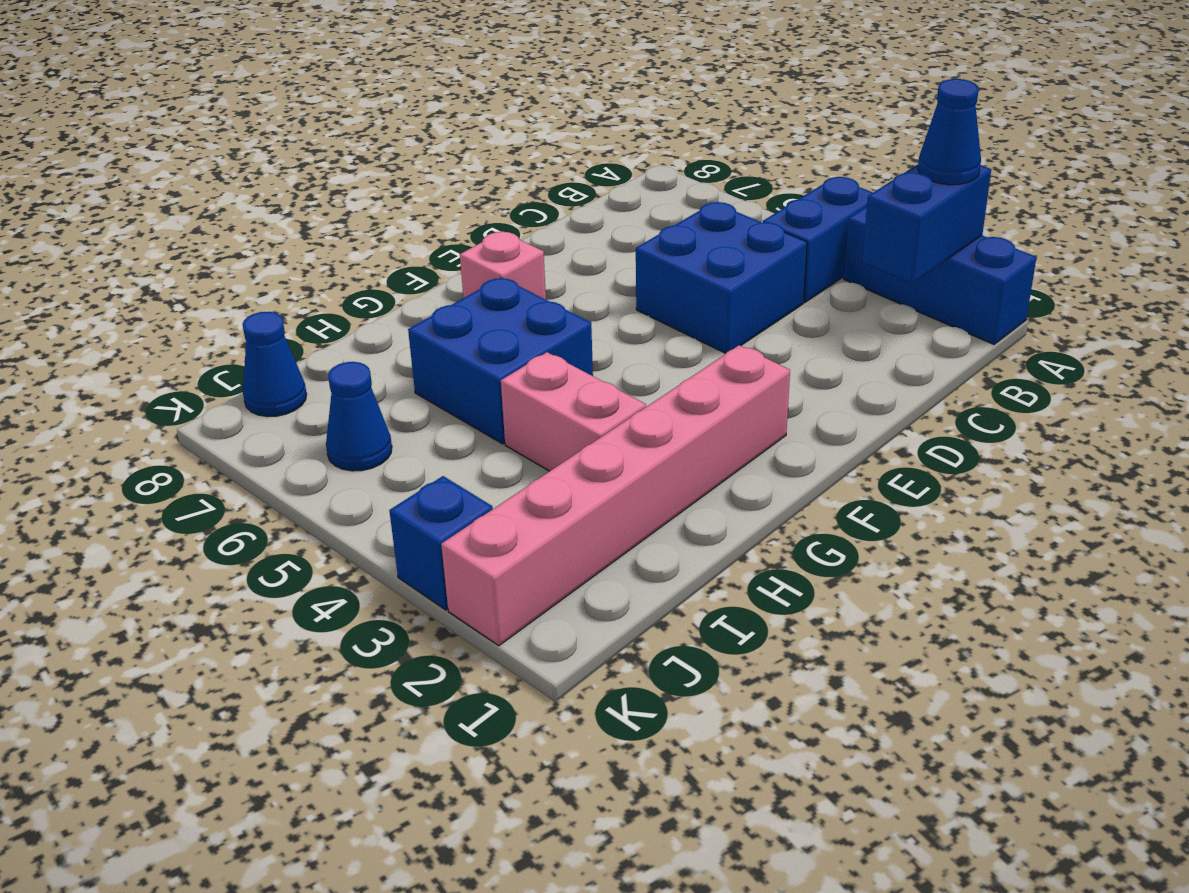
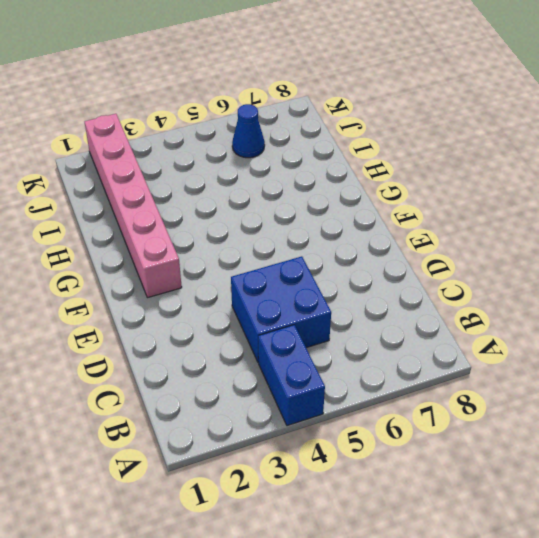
none -> blue brick A1:A3 level 1
none -> pink brick F7 level 1
none -> blue brick G5:H6 level 1

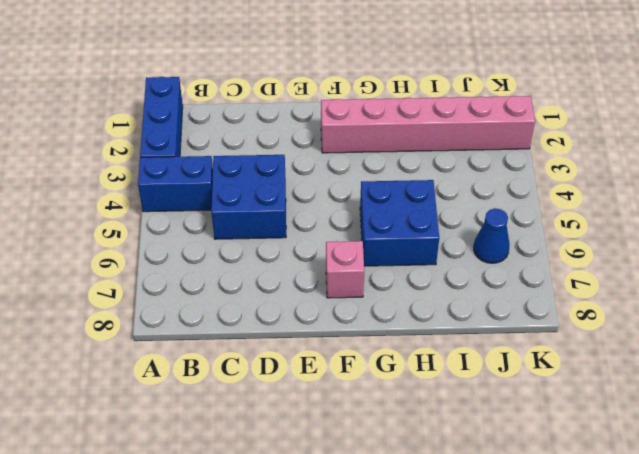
none -> pink brick H3:H4 level 1
none -> blue cone J8 level 1
none -> blue brick K3 level 1

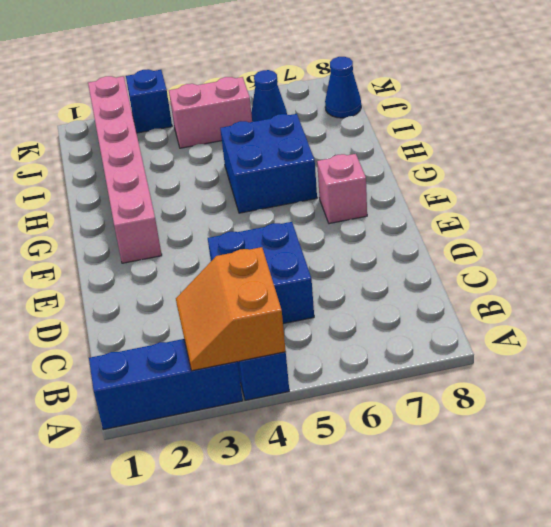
orange slope A3:B4 level 2 top 4 -> none
pink brick J4:J5 level 1 -> pink brick H3:H4 level 1
none -> blue brick A2:B2 level 2
none -> blue cone A2 level 3

